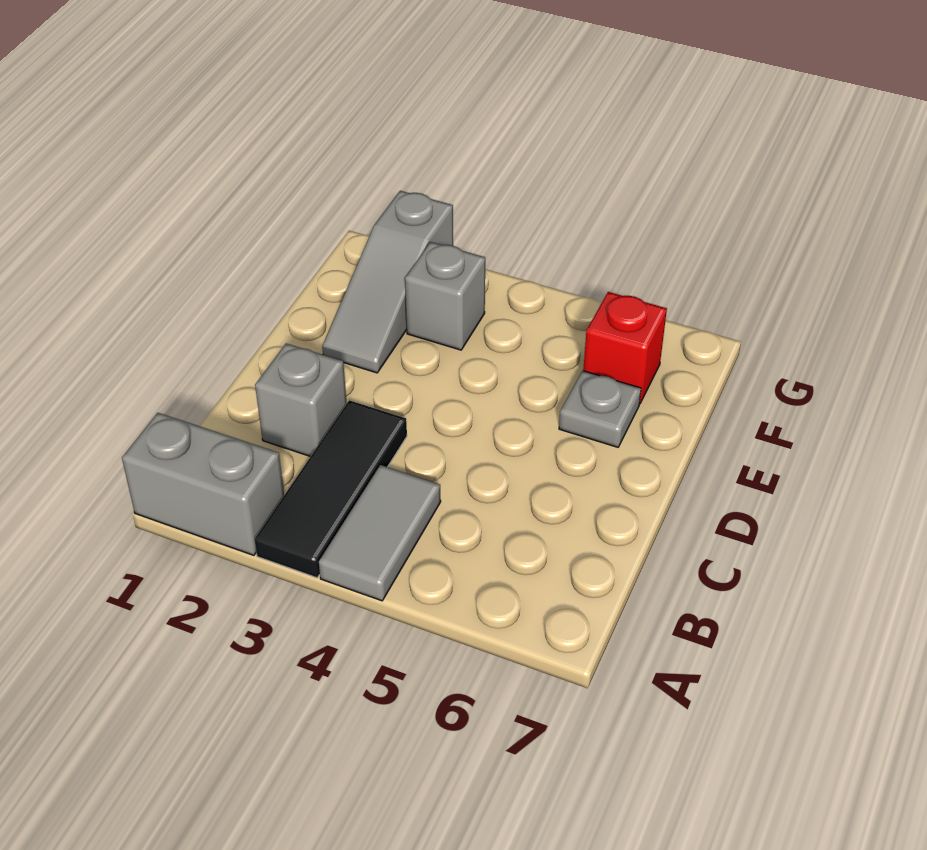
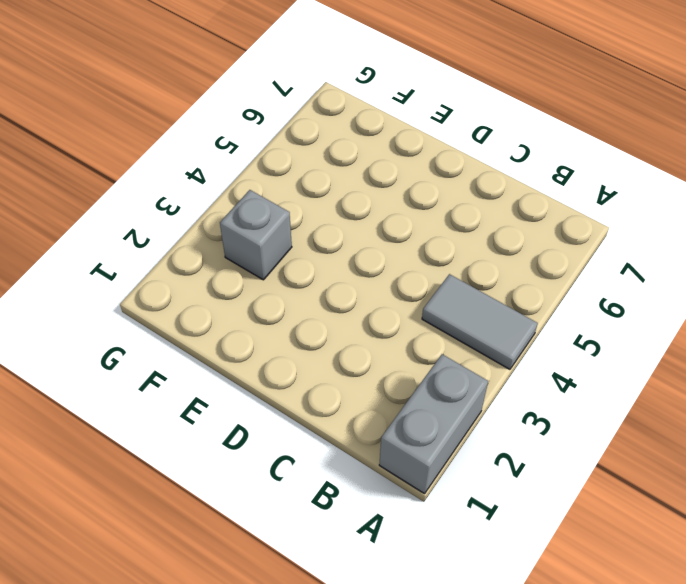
none -> black tile A3:C3 level 1
none -> grey brick C2 level 1

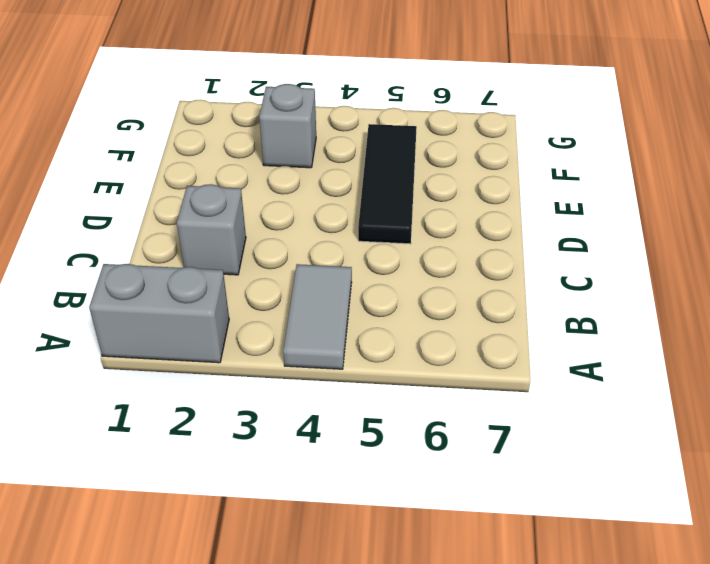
black tile D5:F5 level 1 -> black tile A3:C3 level 1
none -> grey slope E2:G2 level 1 top G
none -> grey plate E6 level 1

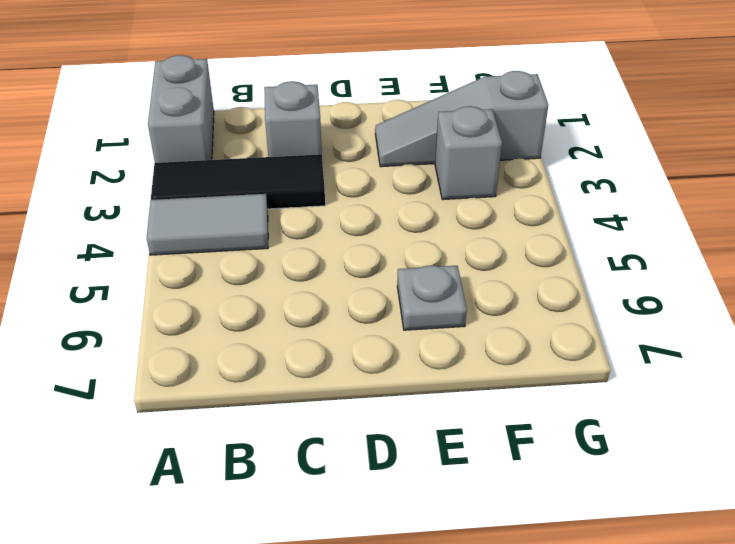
none -> red brick F6 level 1

